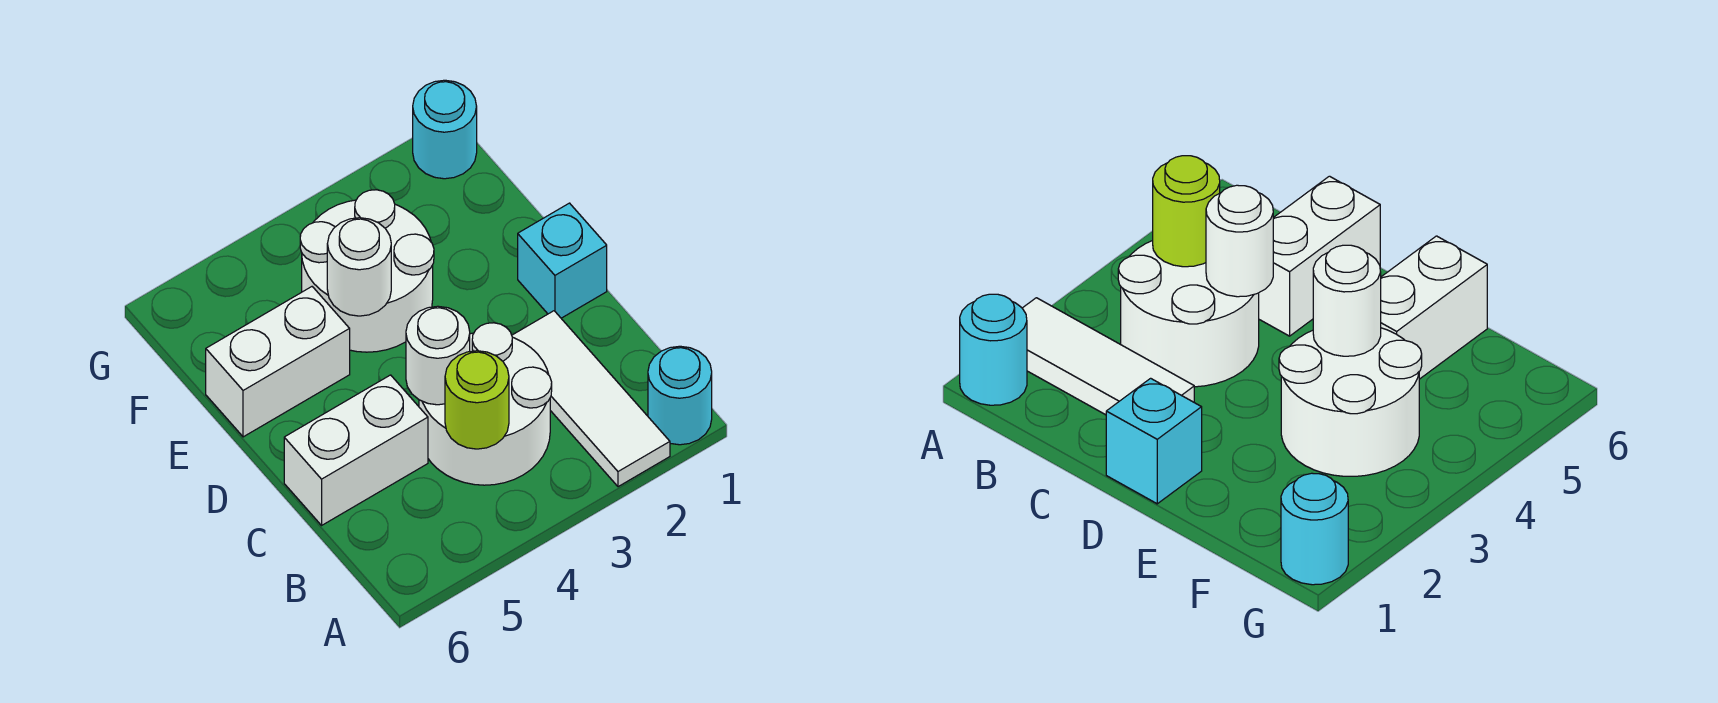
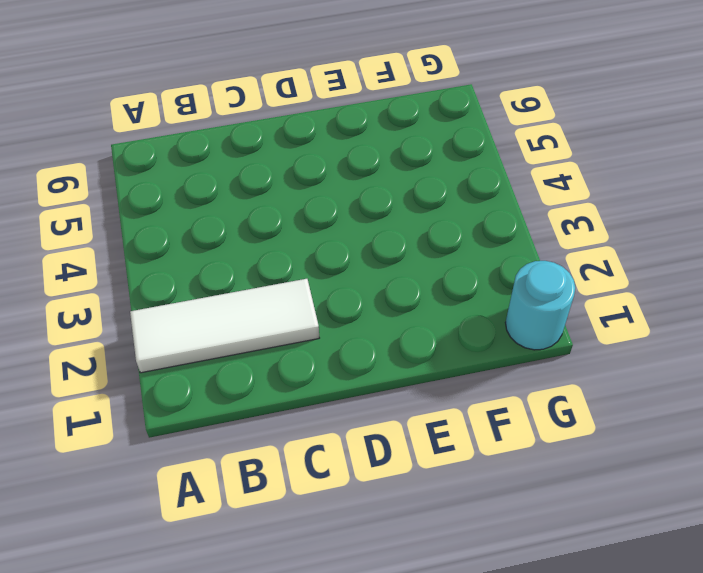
none -> cyan round brick A1 level 1
none -> white round brick B3:C4 level 1

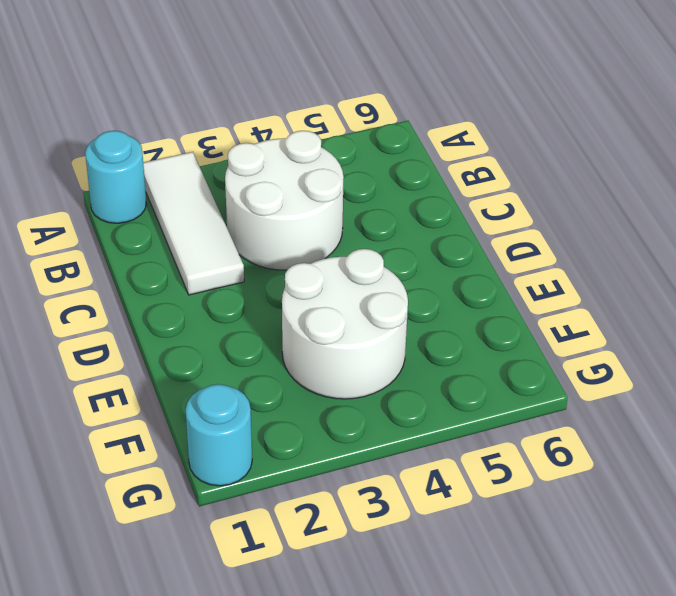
none -> white brick C5:C6 level 1
none -> cyan brick D1 level 1

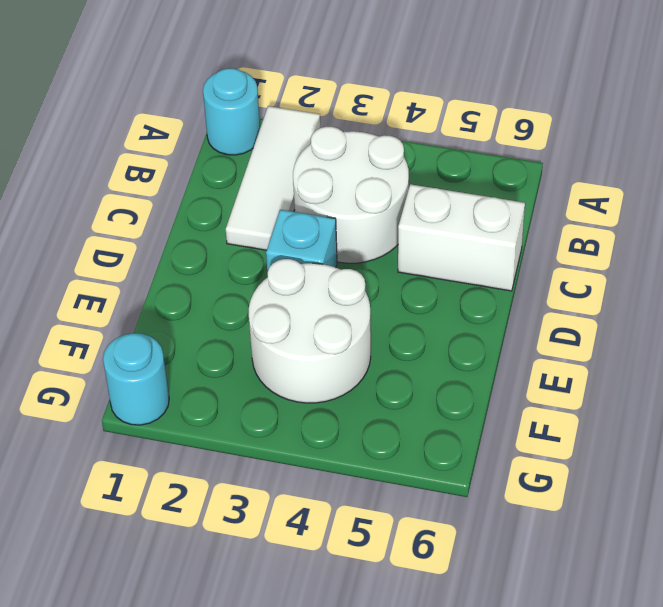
cyan brick D3 level 1 -> cyan brick D1 level 1
none -> white brick E5:E6 level 1
none -> lime round brick B4 level 2

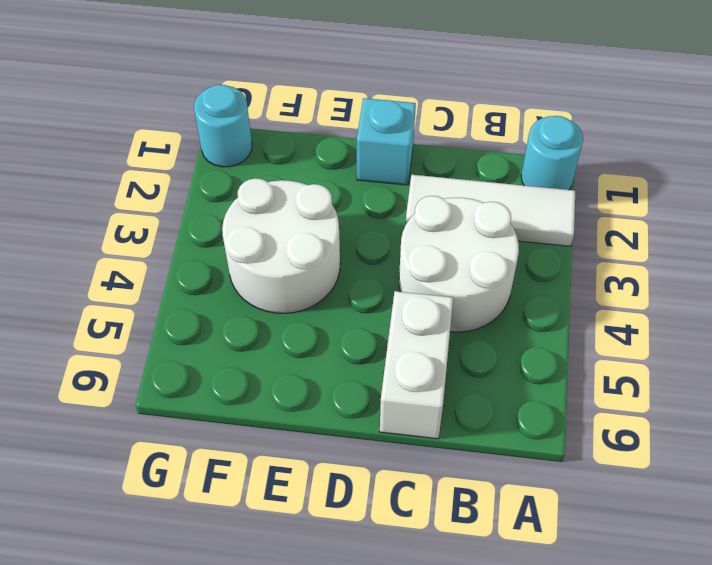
none -> white brick E5:E6 level 1
none -> lime round brick B4 level 2

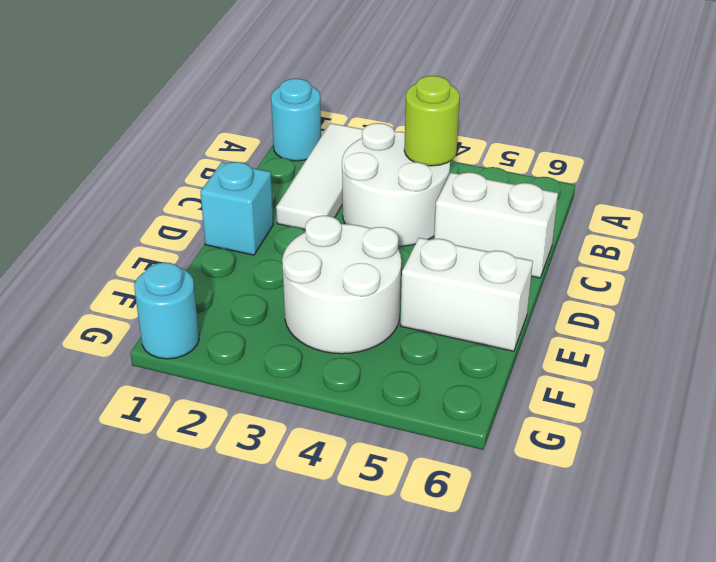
none -> white round brick C4 level 2
none -> white round brick E4 level 2

